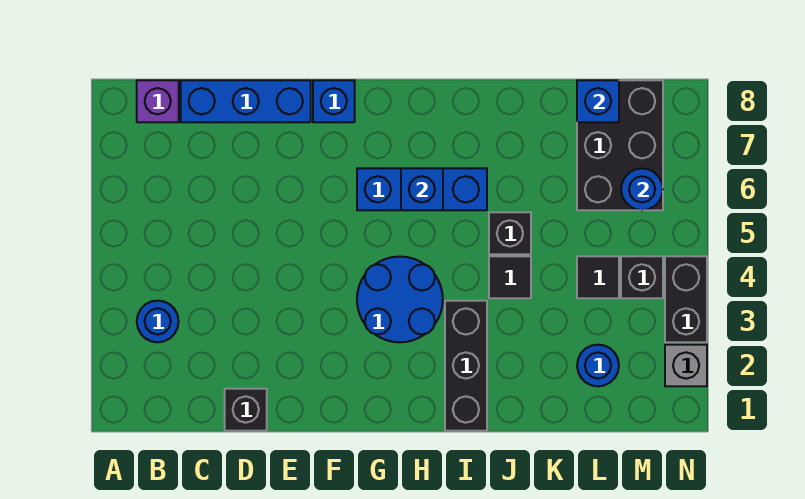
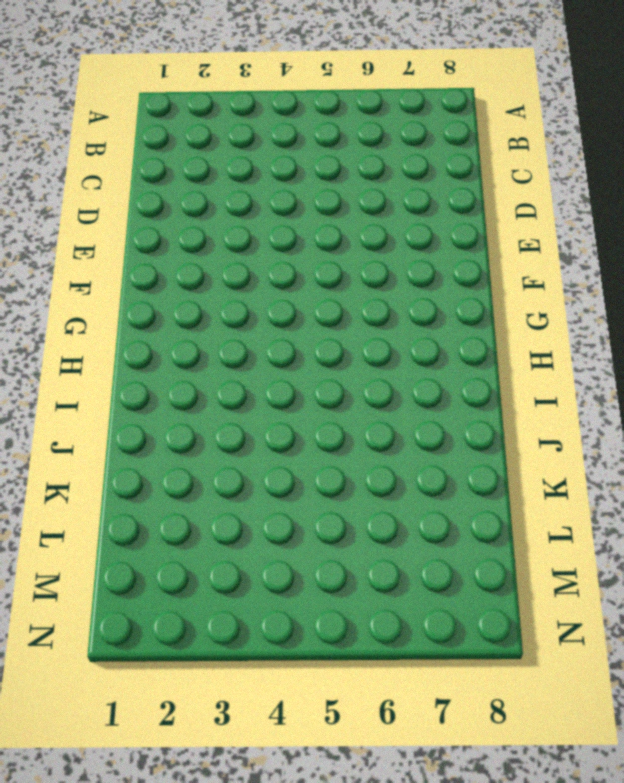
none -> blue round brick B3 level 1
none -> purple brick B8 level 1
none -> blue brick C8:E8 level 1

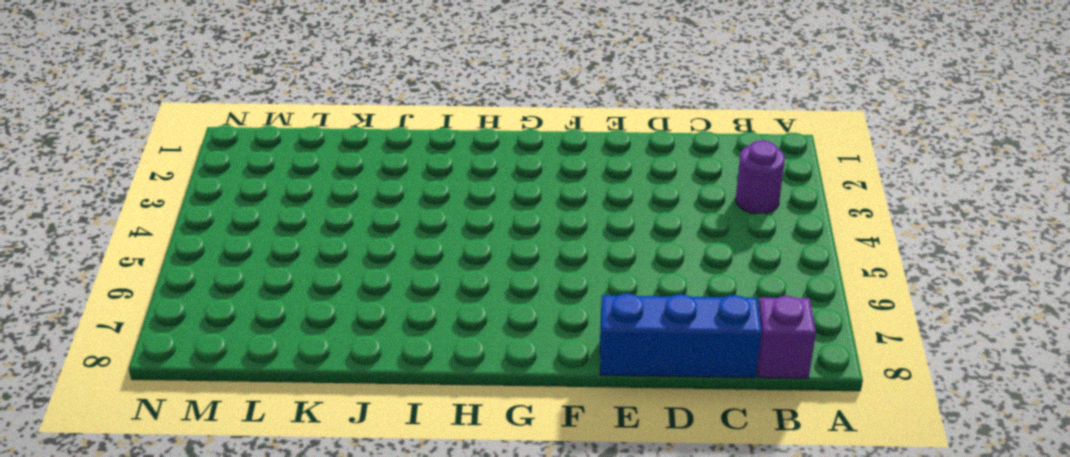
purple round brick B3 level 1 -> blue round brick B3 level 1
none -> black brick D1 level 1
none -> blue brick F8 level 1
none -> blue round brick G3:H4 level 1

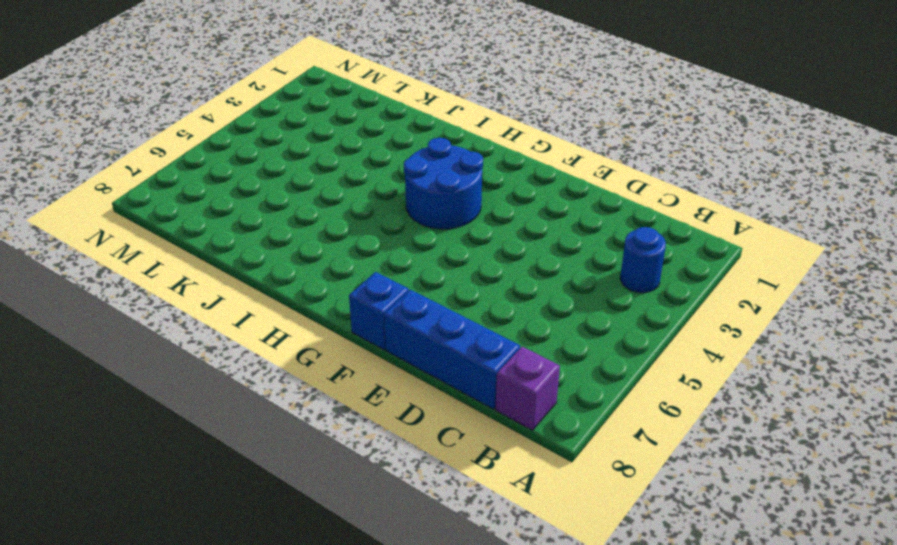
none -> black brick D1 level 1
none -> blue brick G6:I6 level 1
none -> black brick I1:I3 level 1

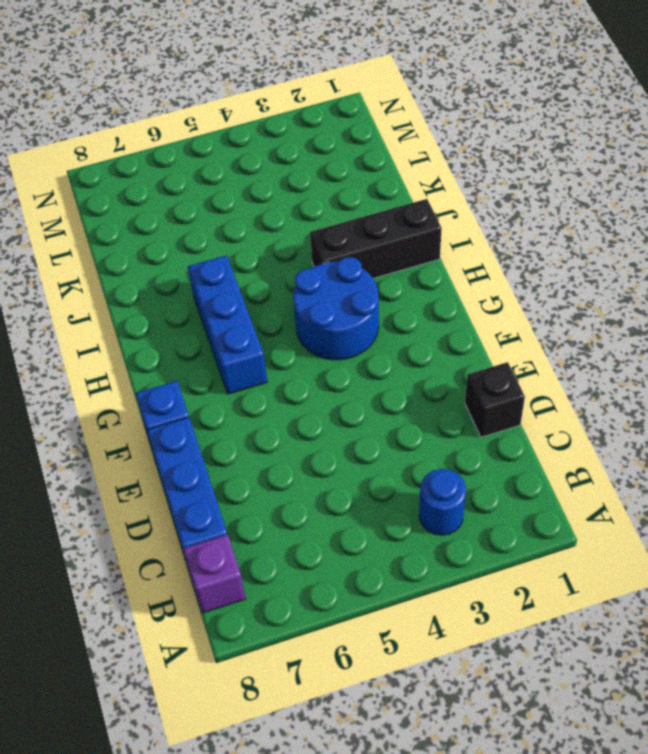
none -> black tile J4 level 1
none -> black brick J5 level 1
none -> blue round brick L2 level 1

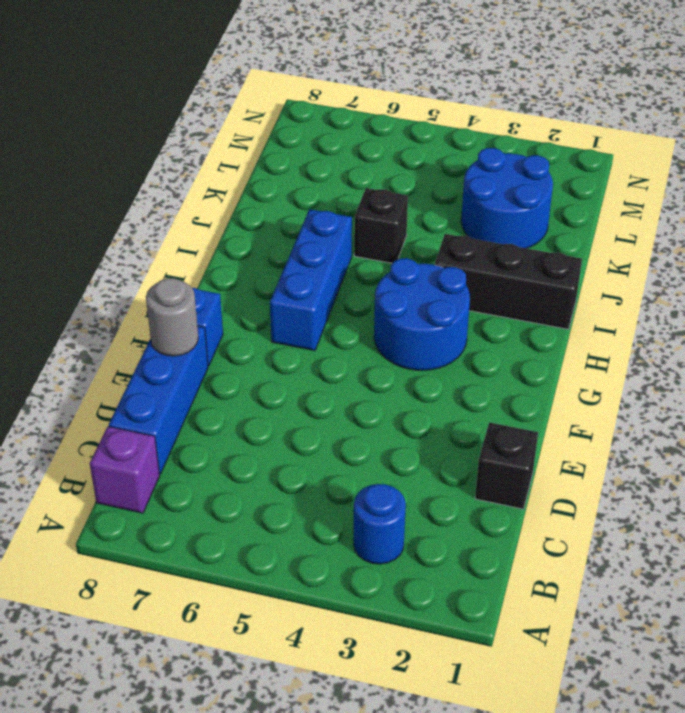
grey round brick E8 level 2 -> none
blue round brick K2:L3 level 1 -> blue round brick L2 level 1
none -> black tile J4 level 1
none -> black tile L4 level 1
none -> black brick L6:M8 level 1

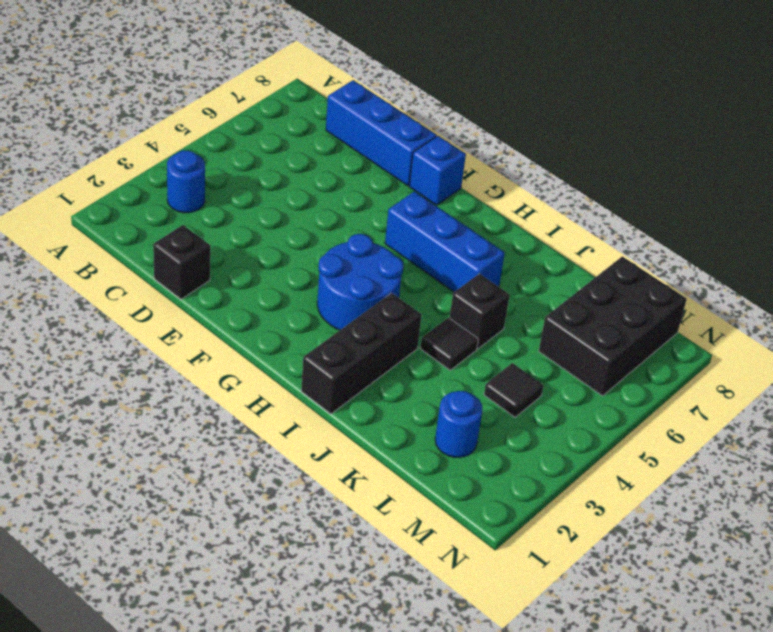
none -> purple brick B8 level 1
none -> black brick M4 level 1
none -> grey brick N2 level 1

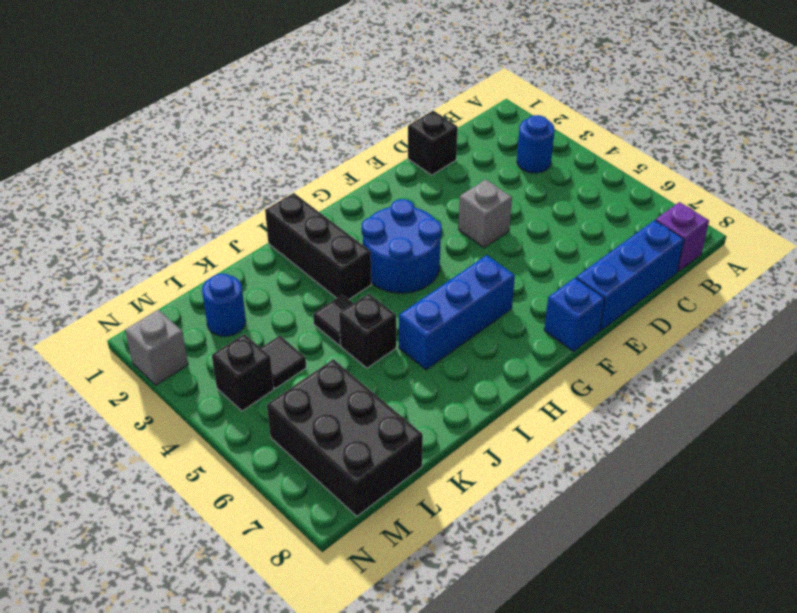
grey brick E4 level 1 -> none
none -> black brick N3:N4 level 1
none -> blue brick H6 level 2
none -> blue brick L8 level 2

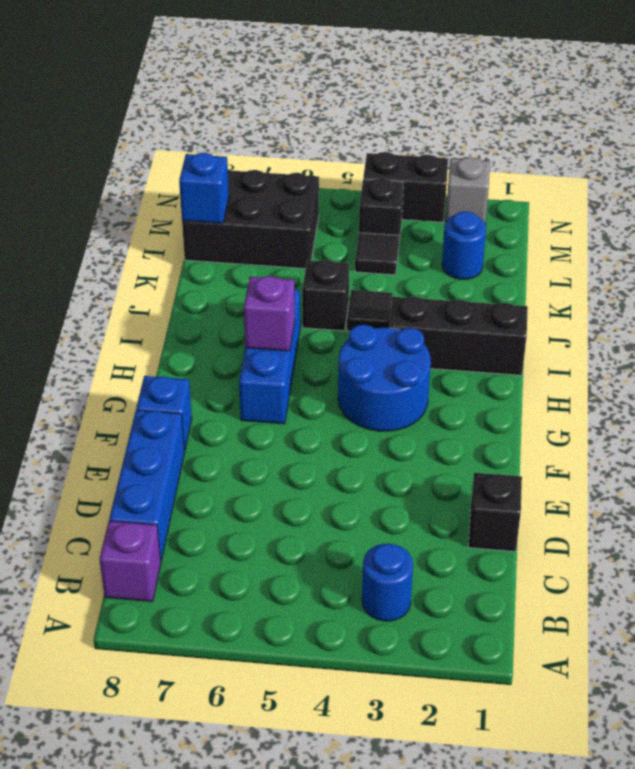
purple brick H6 level 2 -> blue brick H6 level 2
none -> blue round brick M6 level 2

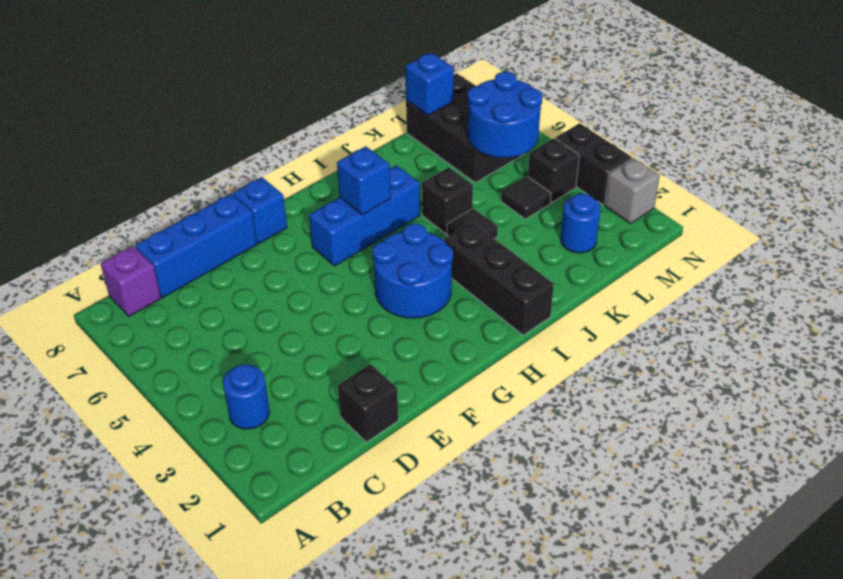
blue round brick L5:M6 level 2 -> blue round brick M6 level 2

